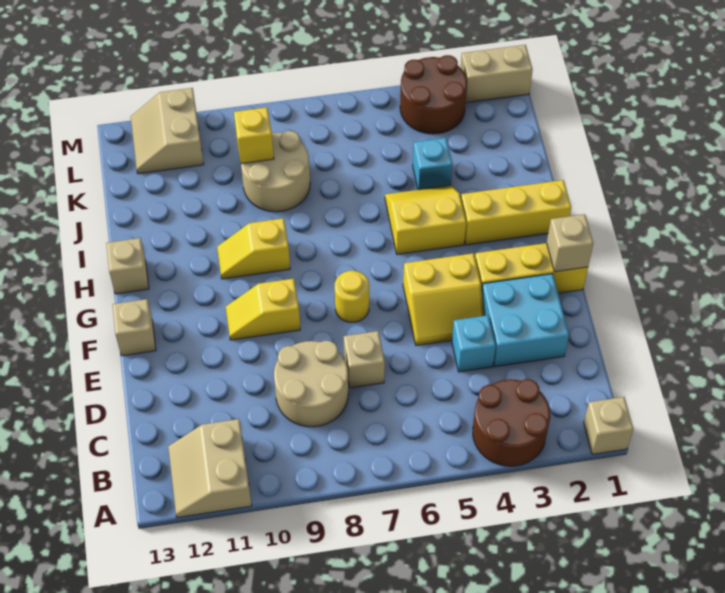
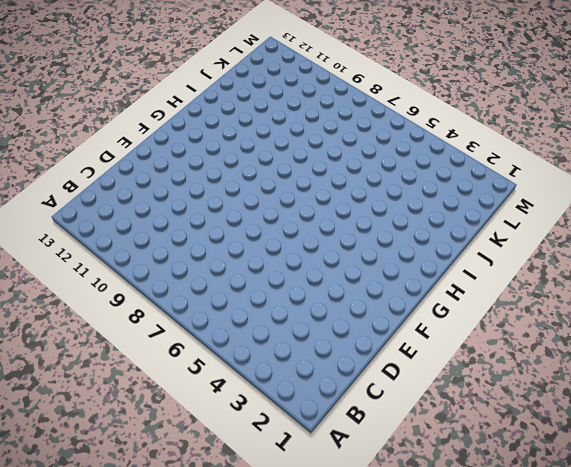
none -> tan brick A1 level 1
none -> brown round brick A3:B4 level 1
none -> tan slope A11:B12 level 1 top 11

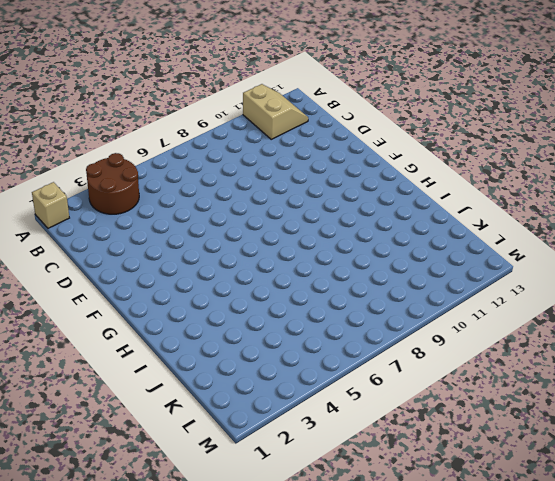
none -> tan round brick C8:D9 level 1
none -> cyan brick D2:E3 level 1
none -> cyan brick D4 level 1

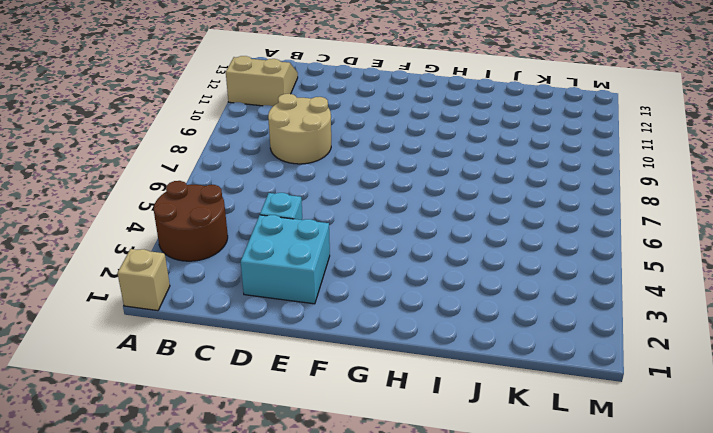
none -> tan brick D7 level 1
none -> yellow slope E4:F5 level 1 top F
none -> yellow brick F1:F3 level 1

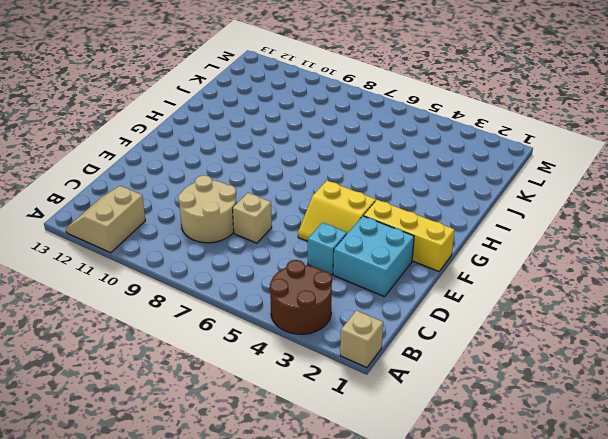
none -> yellow round brick F7 level 1
none -> yellow slope F9:F10 level 1 top 9
none -> tan brick F13 level 1

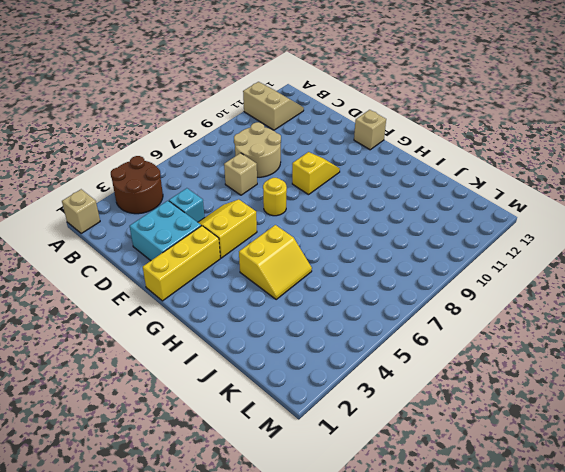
none -> yellow brick H1:H3 level 1
none -> yellow slope H9:H10 level 1 top 9
none -> tan brick H13 level 1

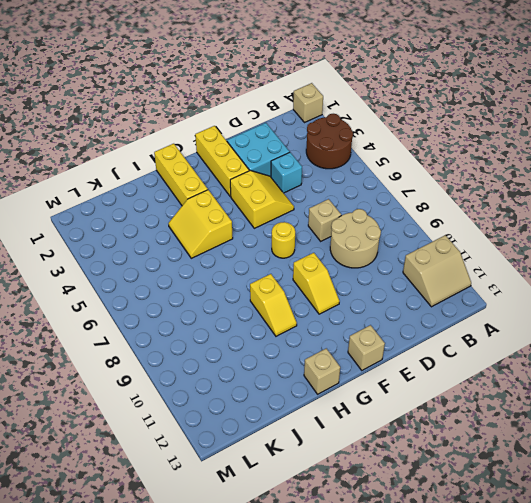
none -> cyan brick J4 level 1
none -> tan round brick J8:K9 level 1
none -> brown round brick L3:M4 level 1

